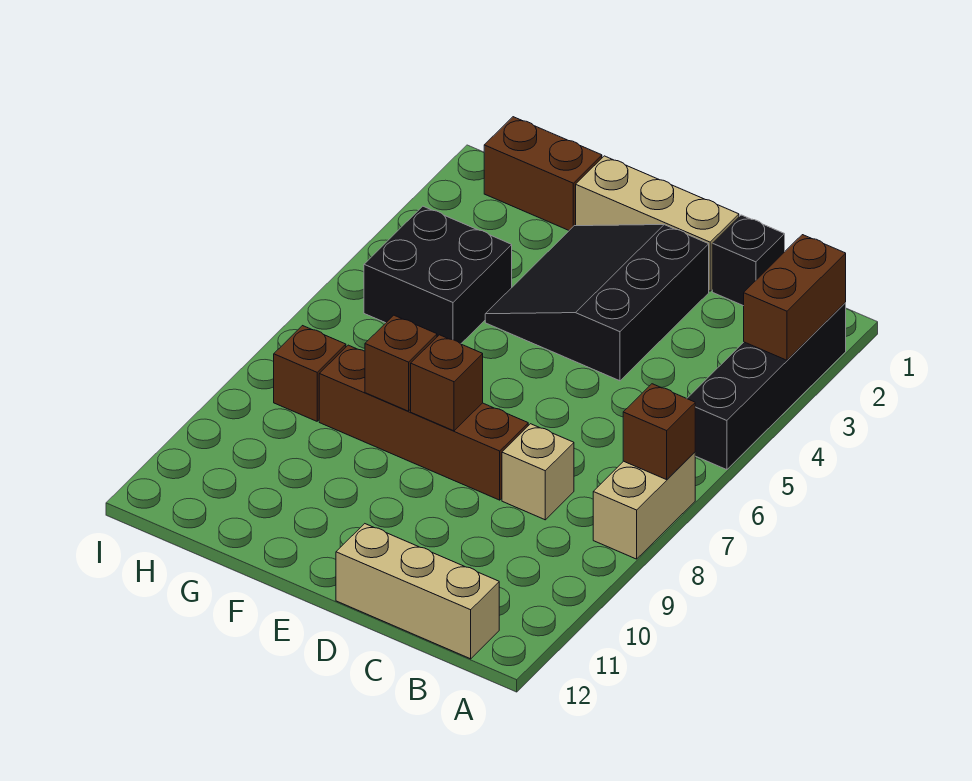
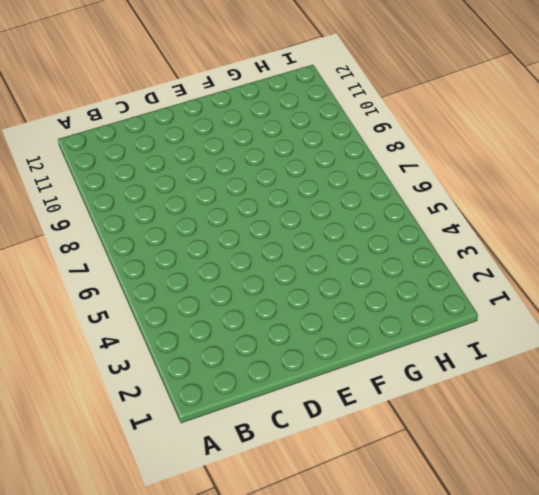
none -> black brick A2:A5 level 1
none -> tan brick A7:A8 level 1
none -> tan brick B12:D12 level 1

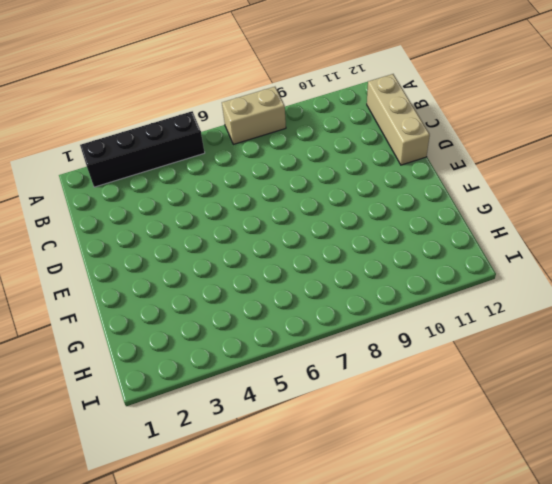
none -> black brick C1 level 1
none -> tan brick C8 level 1
none -> tan brick D1:F1 level 1

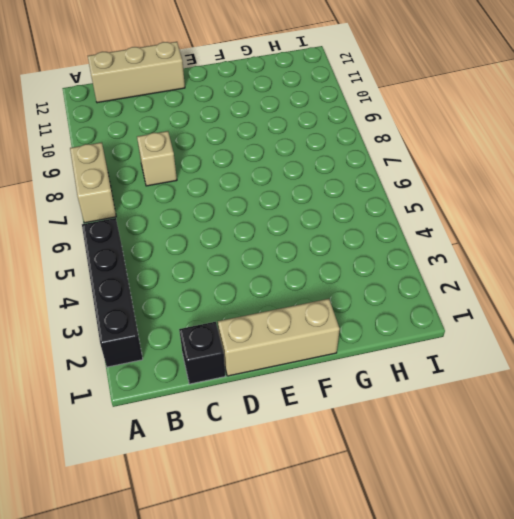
none -> black slope D2:F4 level 1 top D
none -> brown brick D8:G8 level 1
none -> brown brick G1:H1 level 1

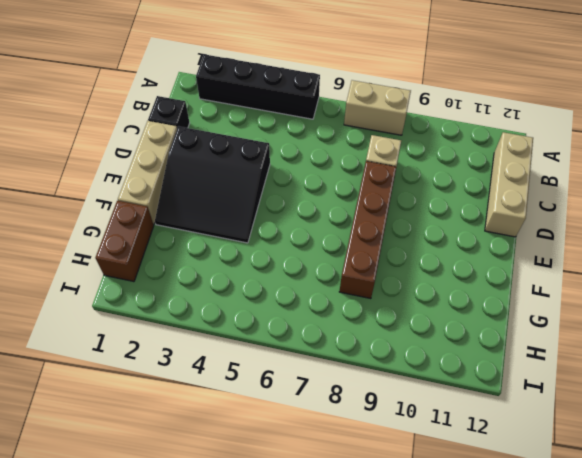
none -> black brick G4:H5 level 1
none -> brown brick H8 level 1
none -> brown brick A2:A3 level 2

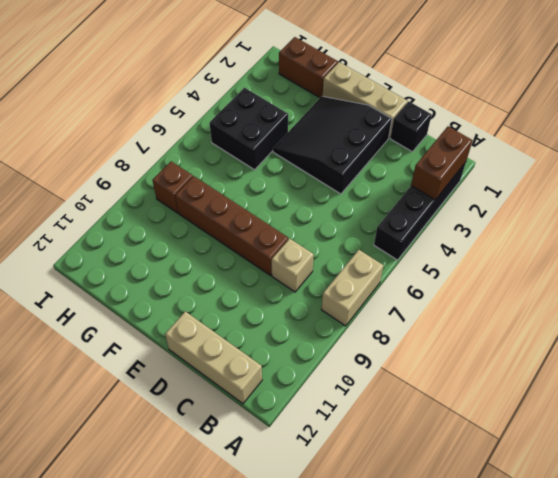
none -> brown brick A7 level 2
none -> brown brick E8 level 2
none -> brown brick F8 level 2

